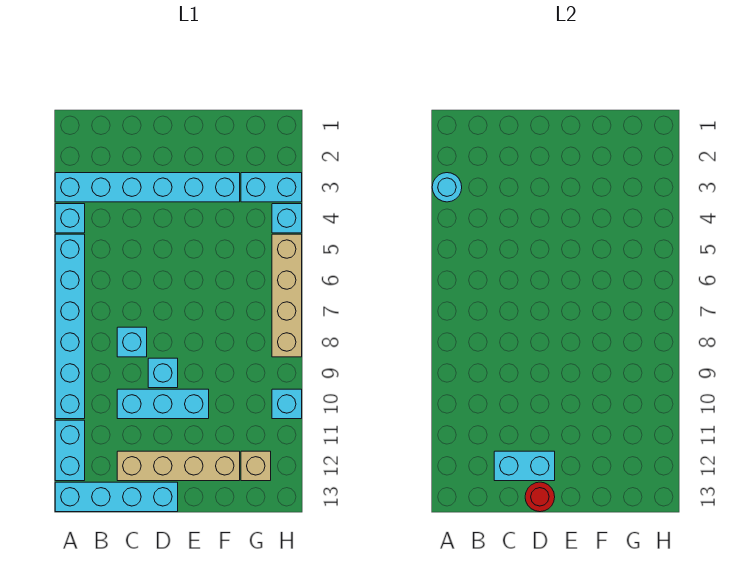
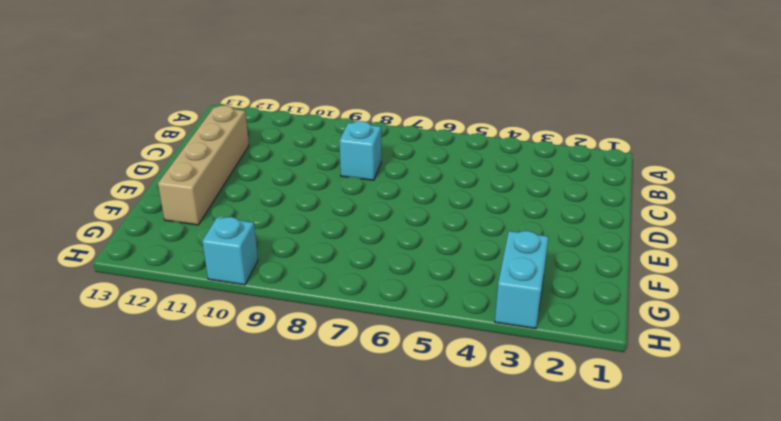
none -> cyan brick A3:F3 level 1
none -> cyan brick A4 level 1
none -> cyan brick A5:A10 level 1

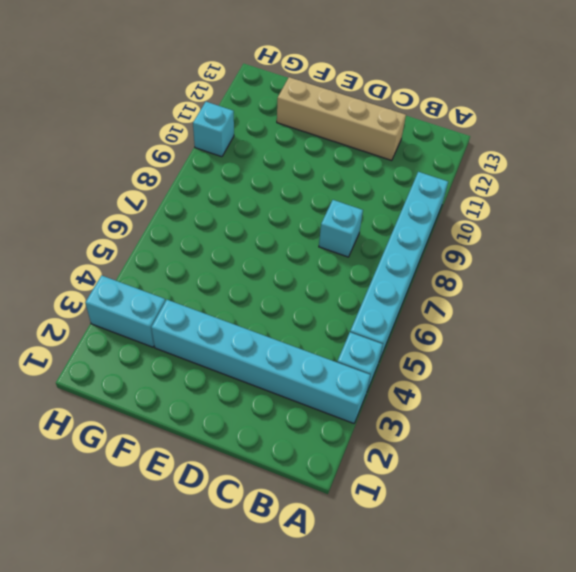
none -> cyan brick A11:A12 level 1
none -> cyan brick A13:D13 level 1
none -> cyan brick C10:E10 level 1

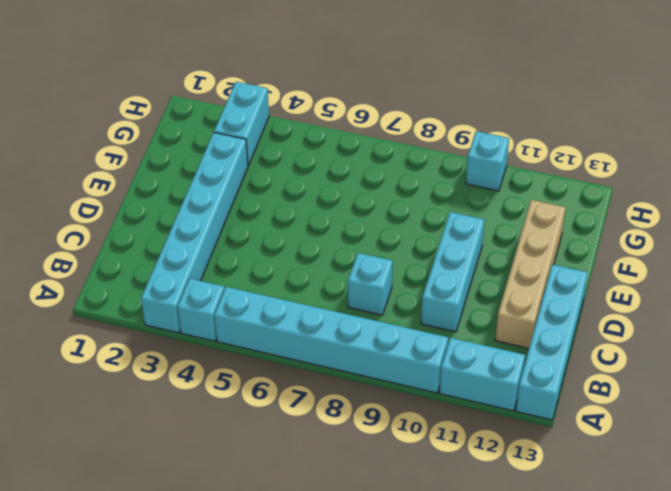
none -> cyan brick D9 level 1
none -> tan brick G12 level 1
none -> cyan brick H4 level 1

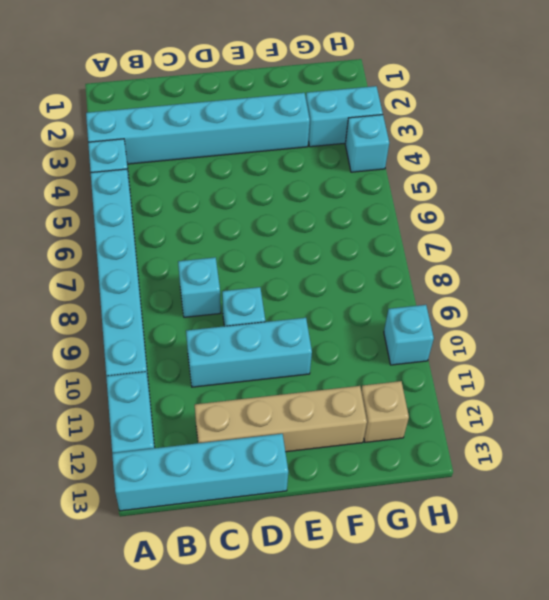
none -> tan brick H5:H8 level 1
none -> cyan round brick A3 level 2
none -> cyan brick C12:D12 level 2

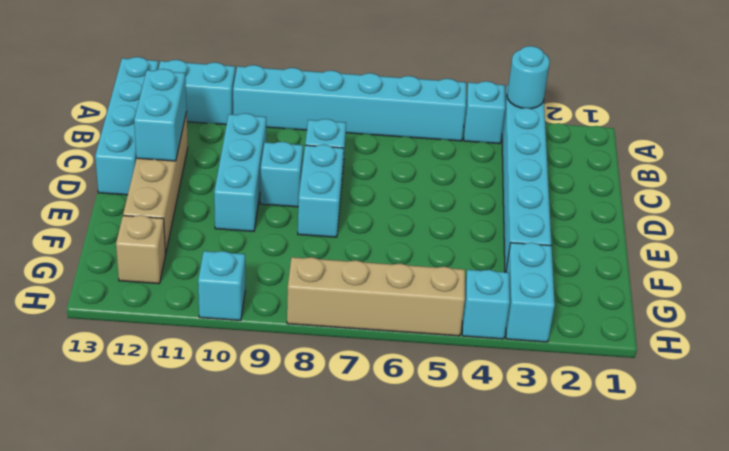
cyan brick D8:E8 level 1 -> none
none -> red round brick D13 level 2

